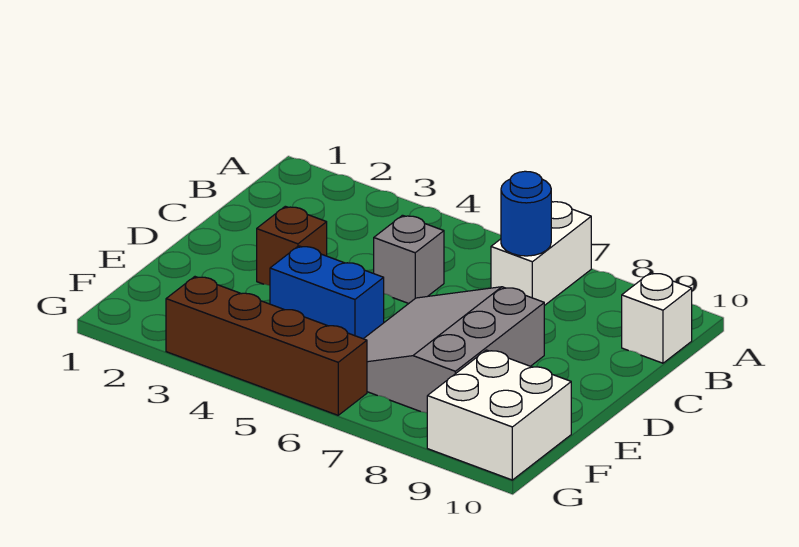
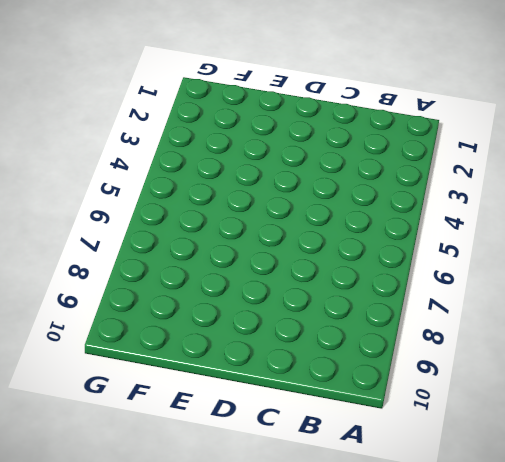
none -> white brick A7:B7 level 1
none -> white brick B10 level 1

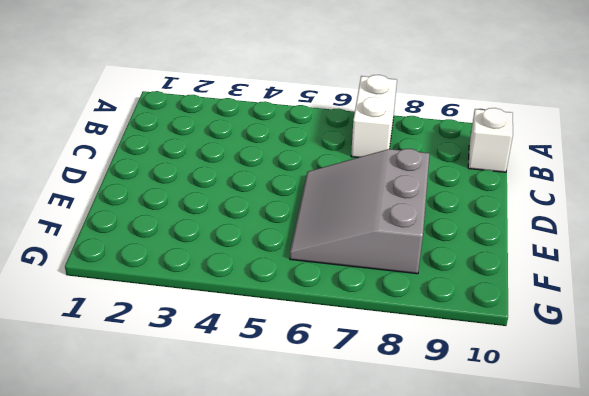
none -> grey brick C5 level 1
none -> brown brick D3 level 1

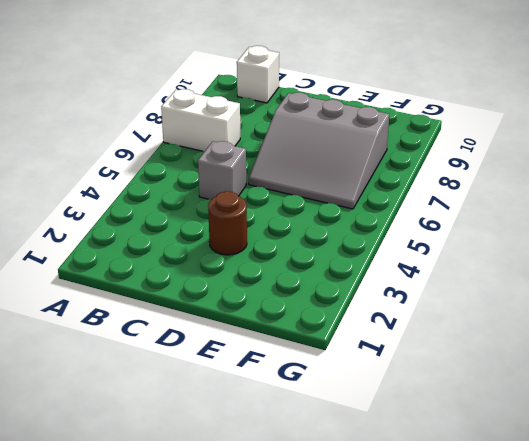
brown round brick D3 level 1 -> brown brick D3 level 1
none -> blue brick E4:E5 level 1
none -> white brick F9:G10 level 1

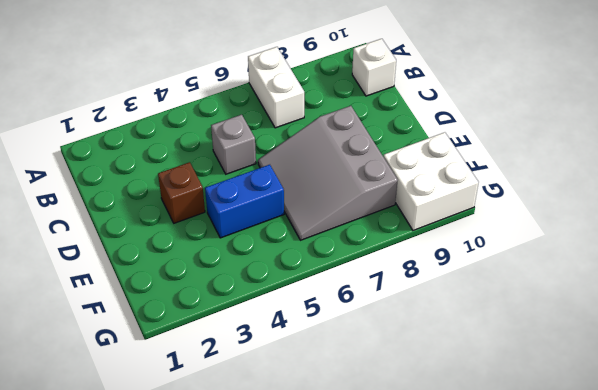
none -> brown brick G3:G6 level 1
none -> blue round brick B7 level 2

